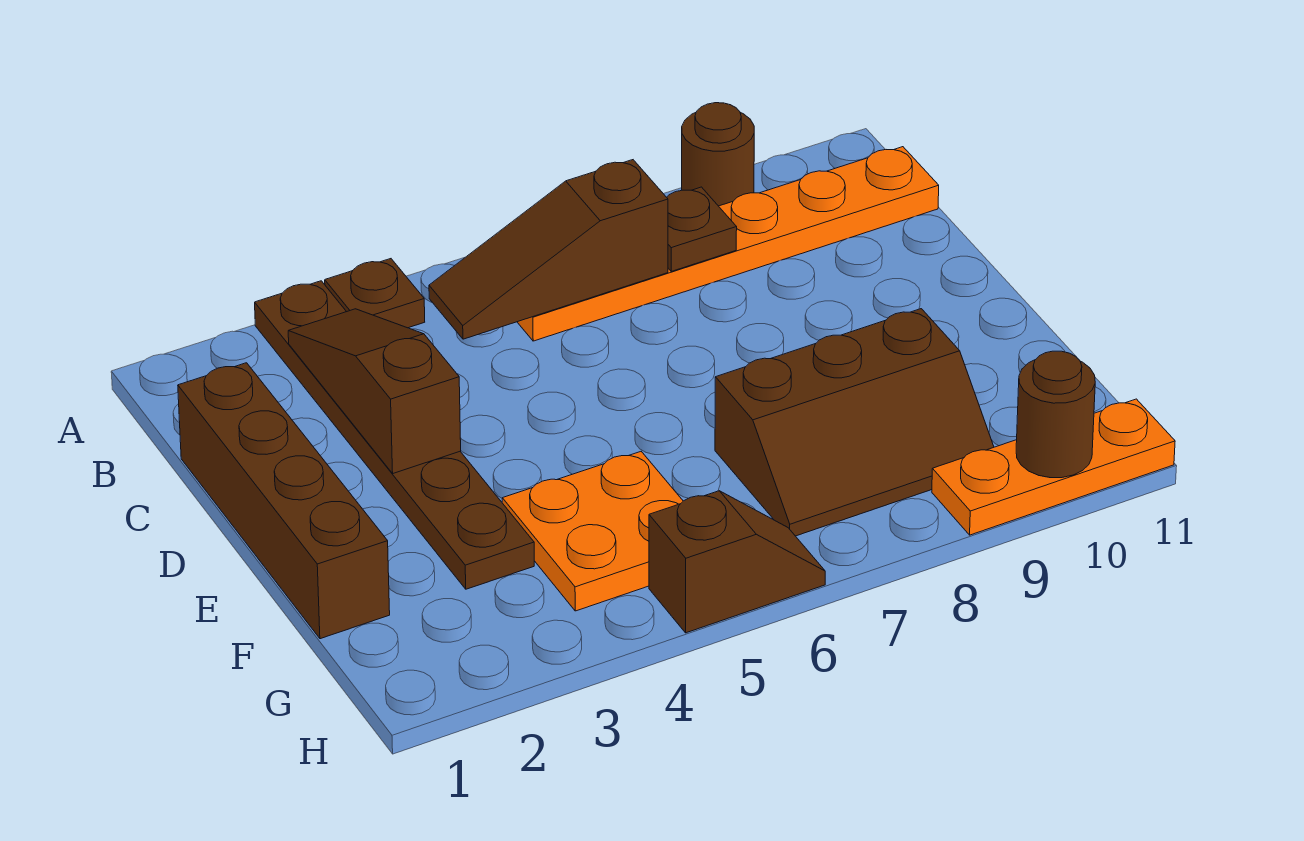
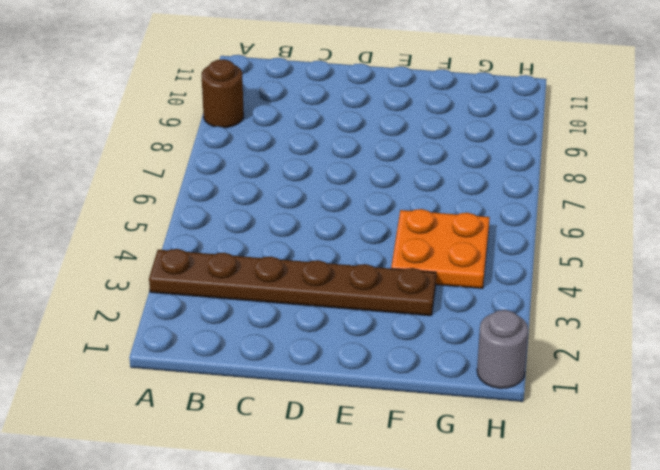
grey round brick H1 level 1 -> none
none -> brown plate A4 level 1
none -> orange plate B6:B11 level 1
none -> brown brick C1:F1 level 1

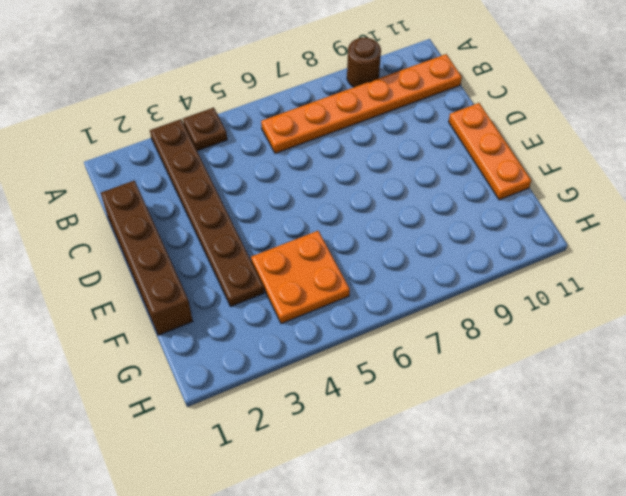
orange plate D11:F11 level 1 -> orange plate H9:H11 level 1
none -> brown slope F7:G9 level 1 top F
none -> brown slope H5:H6 level 1 top 5
none -> brown slope B3:D3 level 2 top D

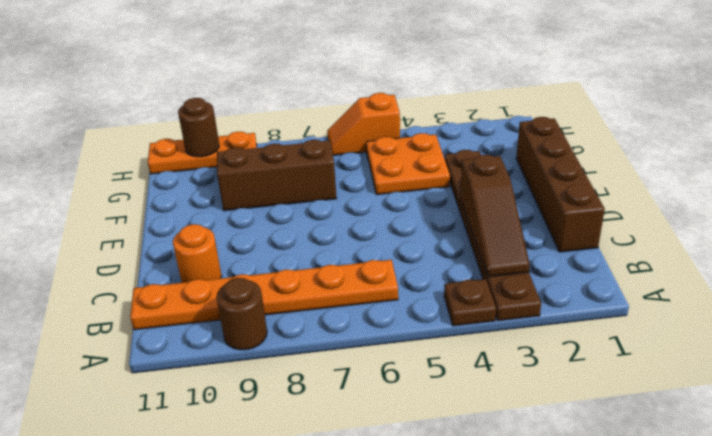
orange round brick C10 level 1 -> none
orange slope H5:H6 level 1 top 5 -> brown slope H5:H6 level 1 top 5
none -> brown slope B5:B7 level 2 top 7
none -> brown plate B8 level 2

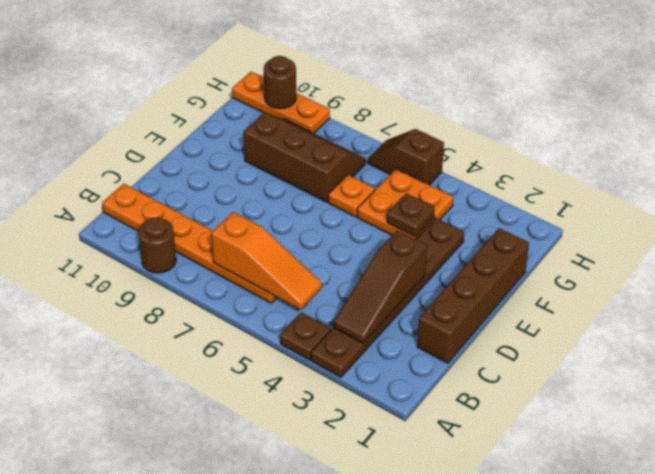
orange slope B5:B7 level 2 top 7 -> brown slope B5:B7 level 2 top 7
brown plate F4 level 2 -> brown plate B8 level 2
orange plate F6 level 1 -> none

